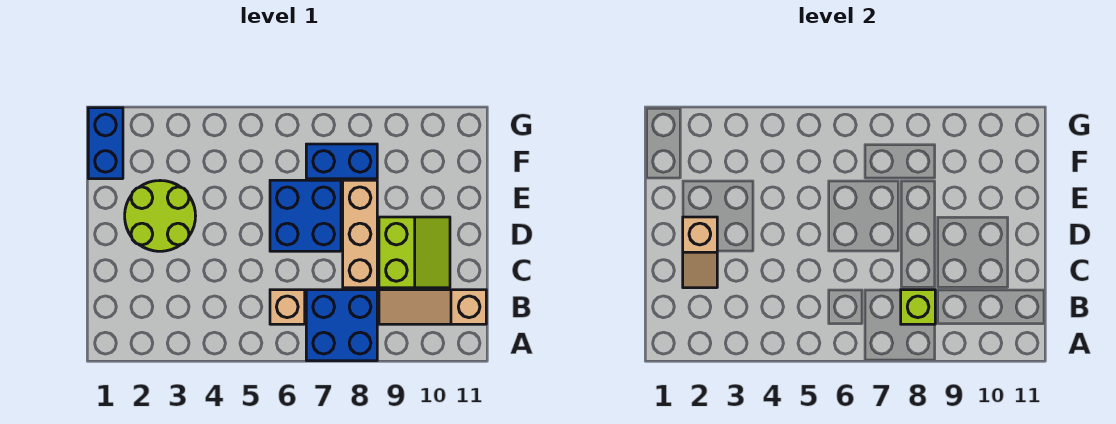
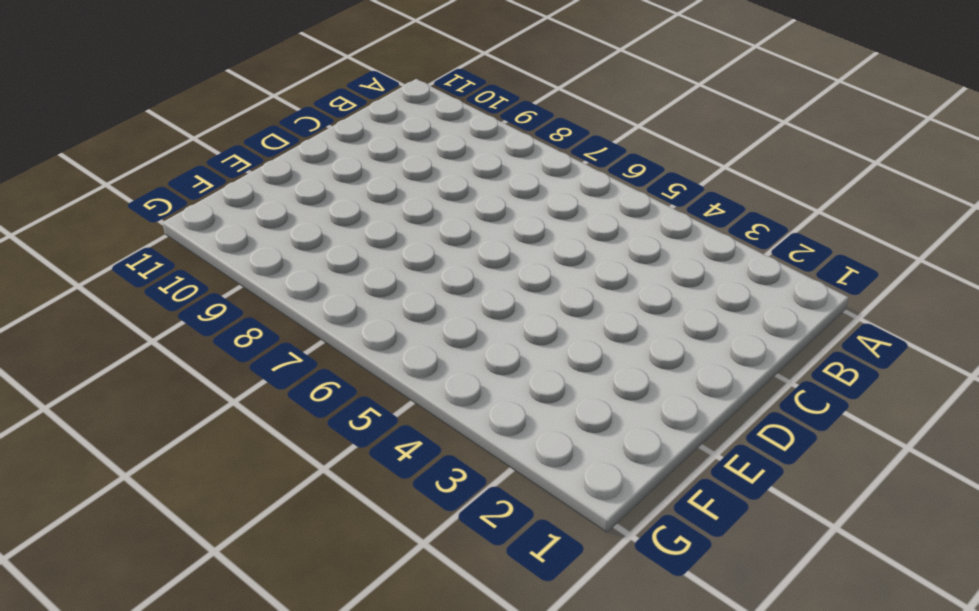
none -> blue brick A7:B8 level 1
none -> tan brick B6 level 1

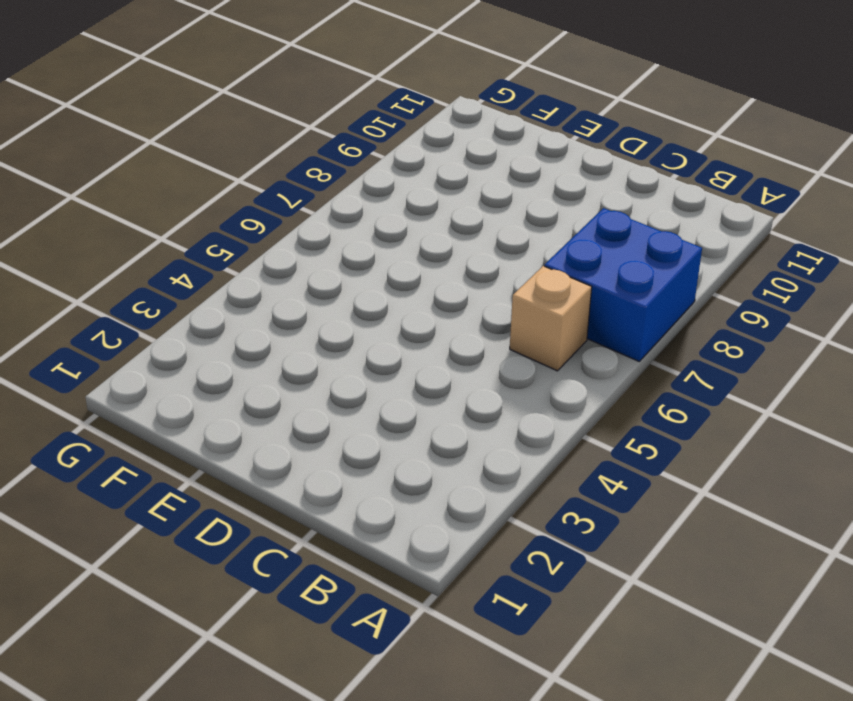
none -> tan slope B9:B11 level 1 top 11
none -> tan brick C8:E8 level 1

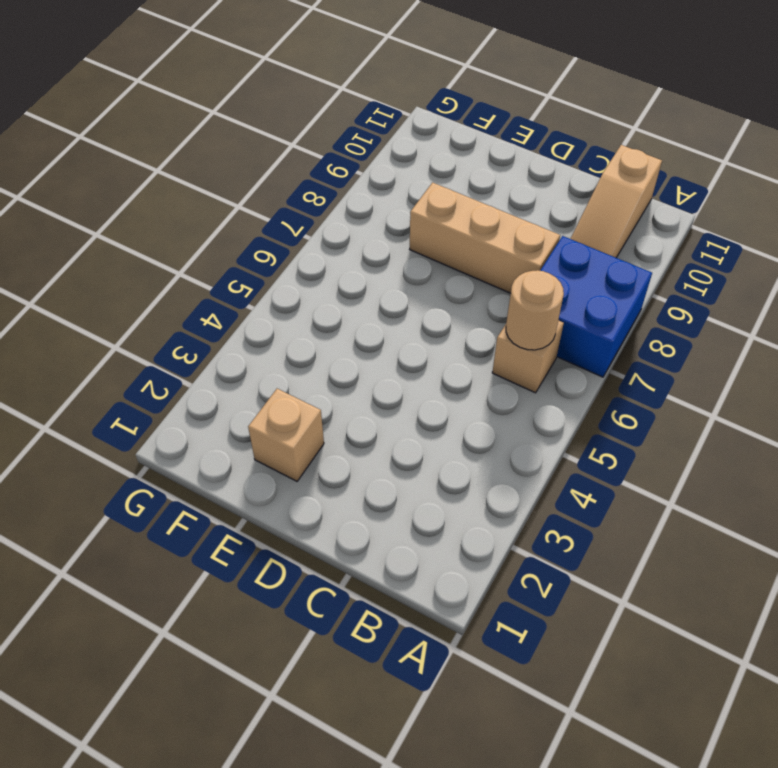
tan round brick B6 level 2 -> none
tan brick E2 level 1 -> lime round brick D2:E3 level 1
none -> lime slope C9:D10 level 1 top 9
none -> blue brick D6:E7 level 1

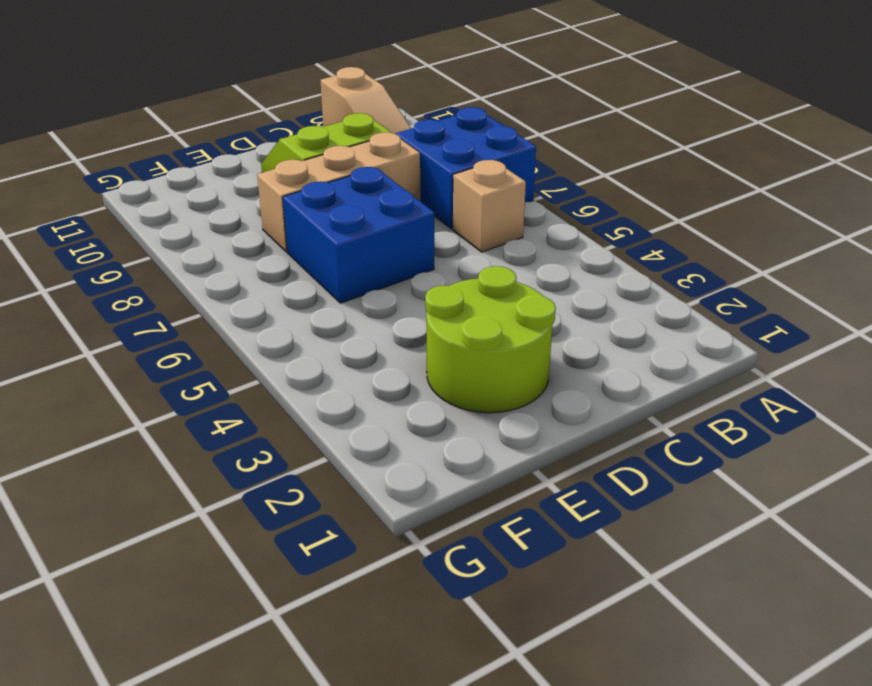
none -> blue brick F1:G1 level 1
none -> blue brick F7:F8 level 1

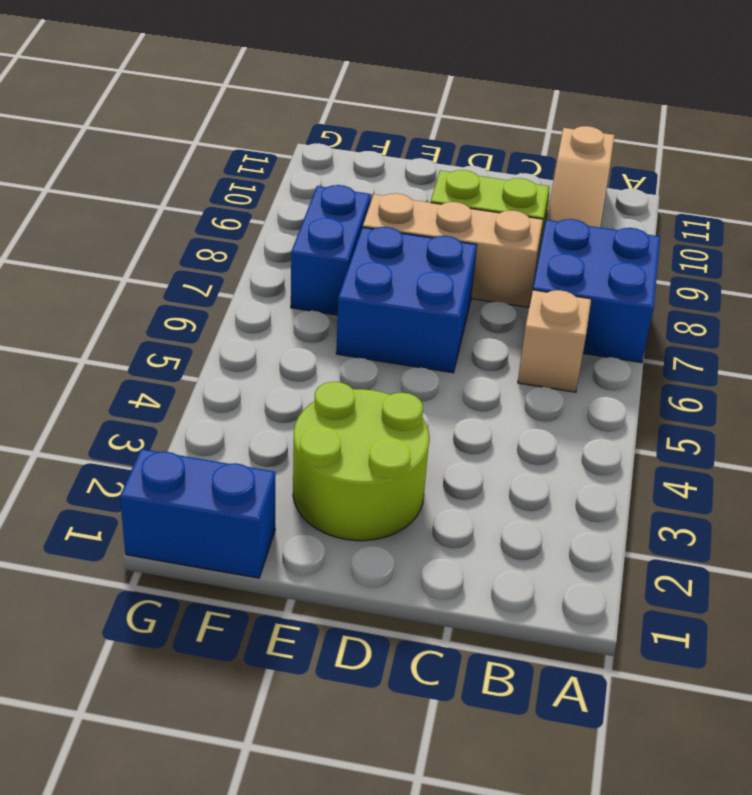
none -> lime brick B8 level 2
none -> tan slope C2:D2 level 2 top D

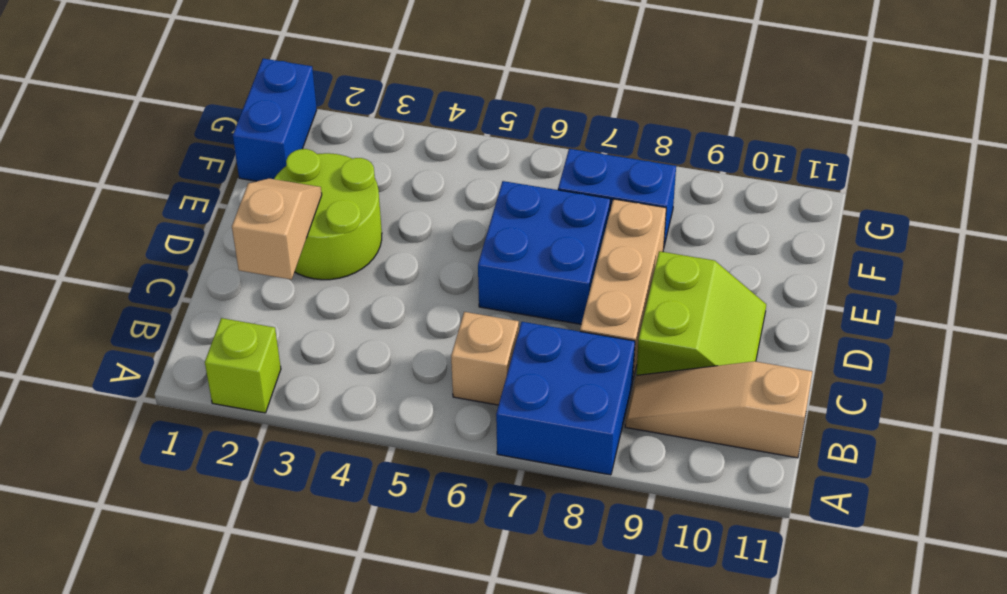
lime brick A2 level 1 -> lime brick B8 level 2
tan slope C2:D2 level 2 top C -> tan slope C2:D2 level 2 top D

